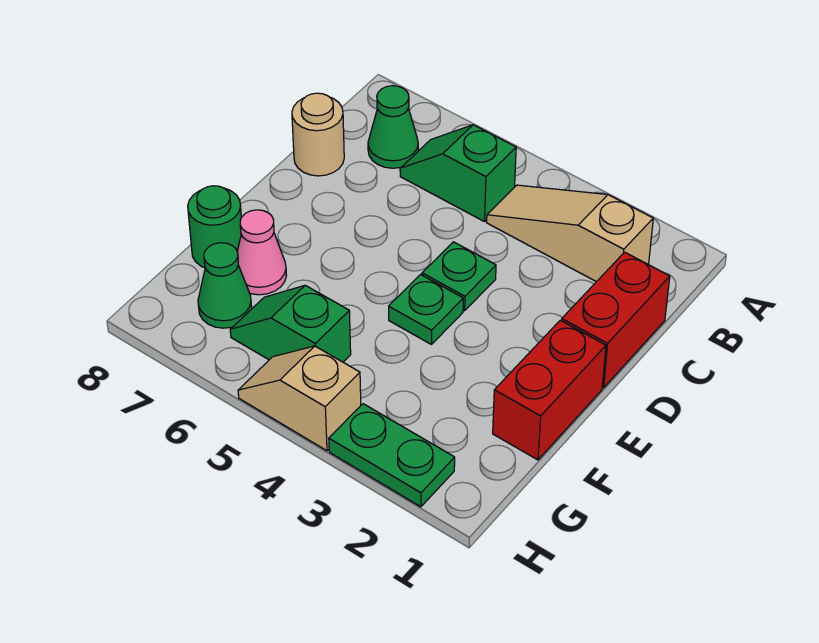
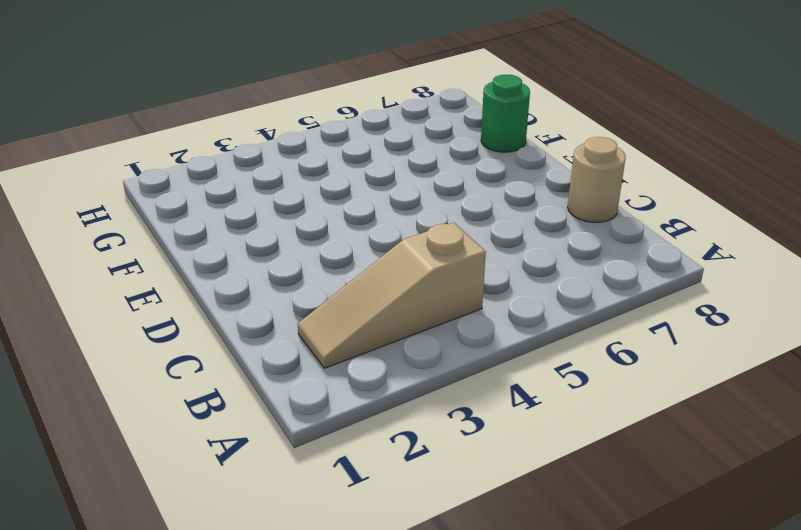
tan slope B2:B4 level 1 top 4 -> tan slope B2:B4 level 1 top 2
none -> green slope B5:B6 level 1 top 5
none -> green cone B7 level 1
none -> red brick C1:D1 level 1

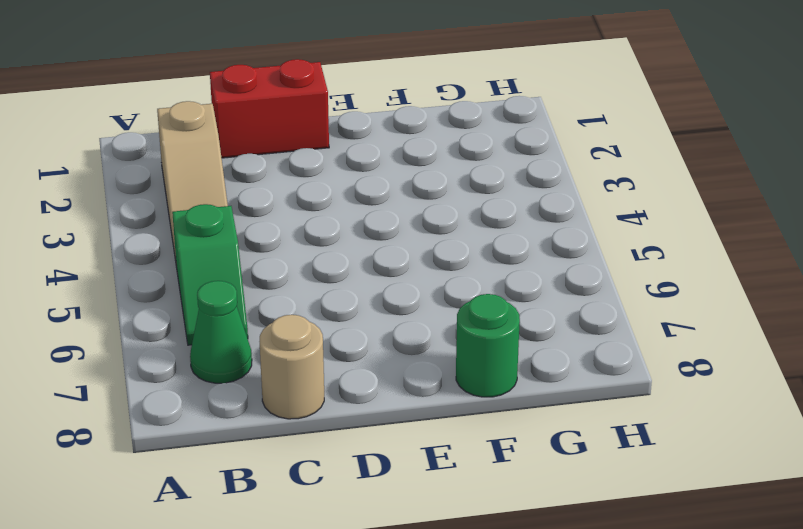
none -> green plate D4 level 1
none -> red brick E1:F1 level 1
none -> green plate E4 level 1

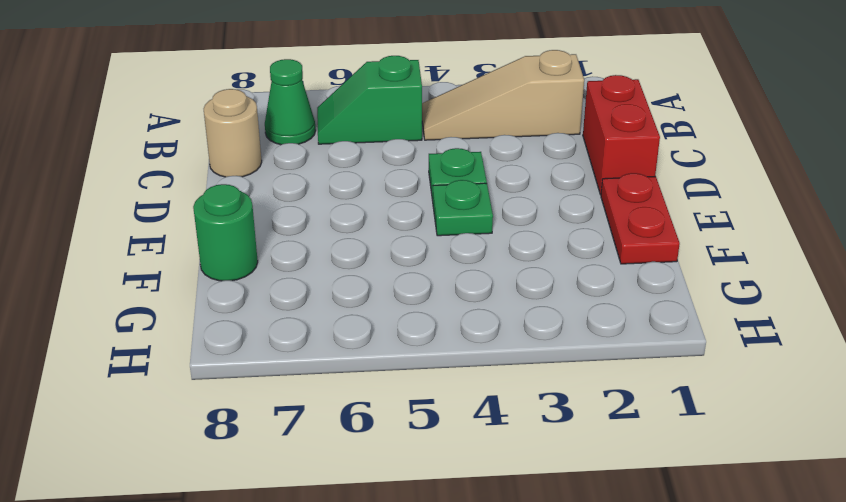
red plate E1:F1 level 1 -> red brick E1:F1 level 1
none -> pink cone F7 level 1
none -> green slope G5:G6 level 1 top 5
none -> green cone G7 level 1

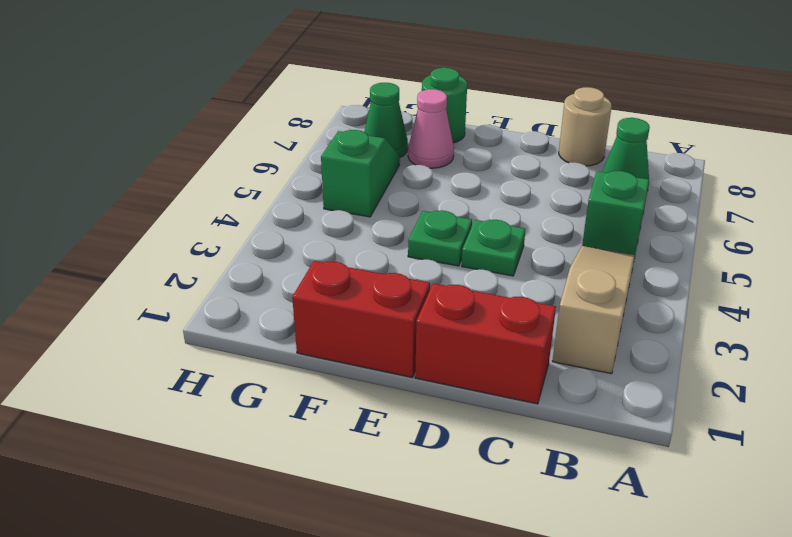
none -> green plate H2:H3 level 1
none -> tan slope H4:H5 level 1 top 4

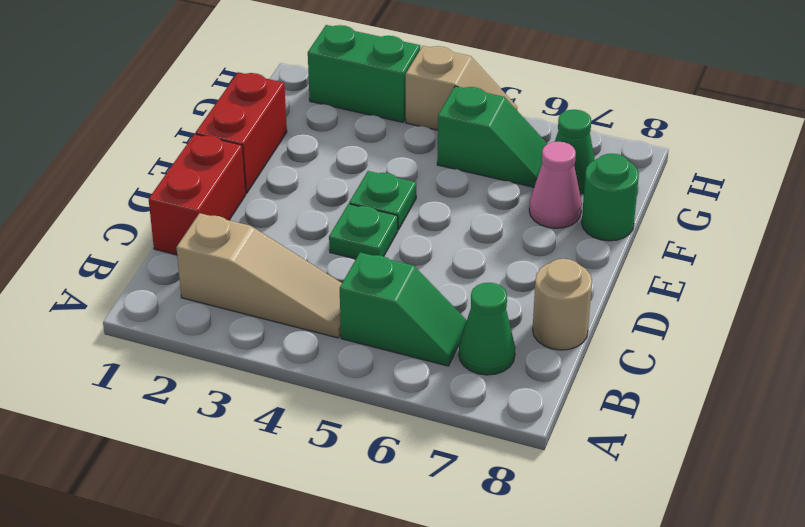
green brick H2:H3 level 1 -> green plate H2:H3 level 1

